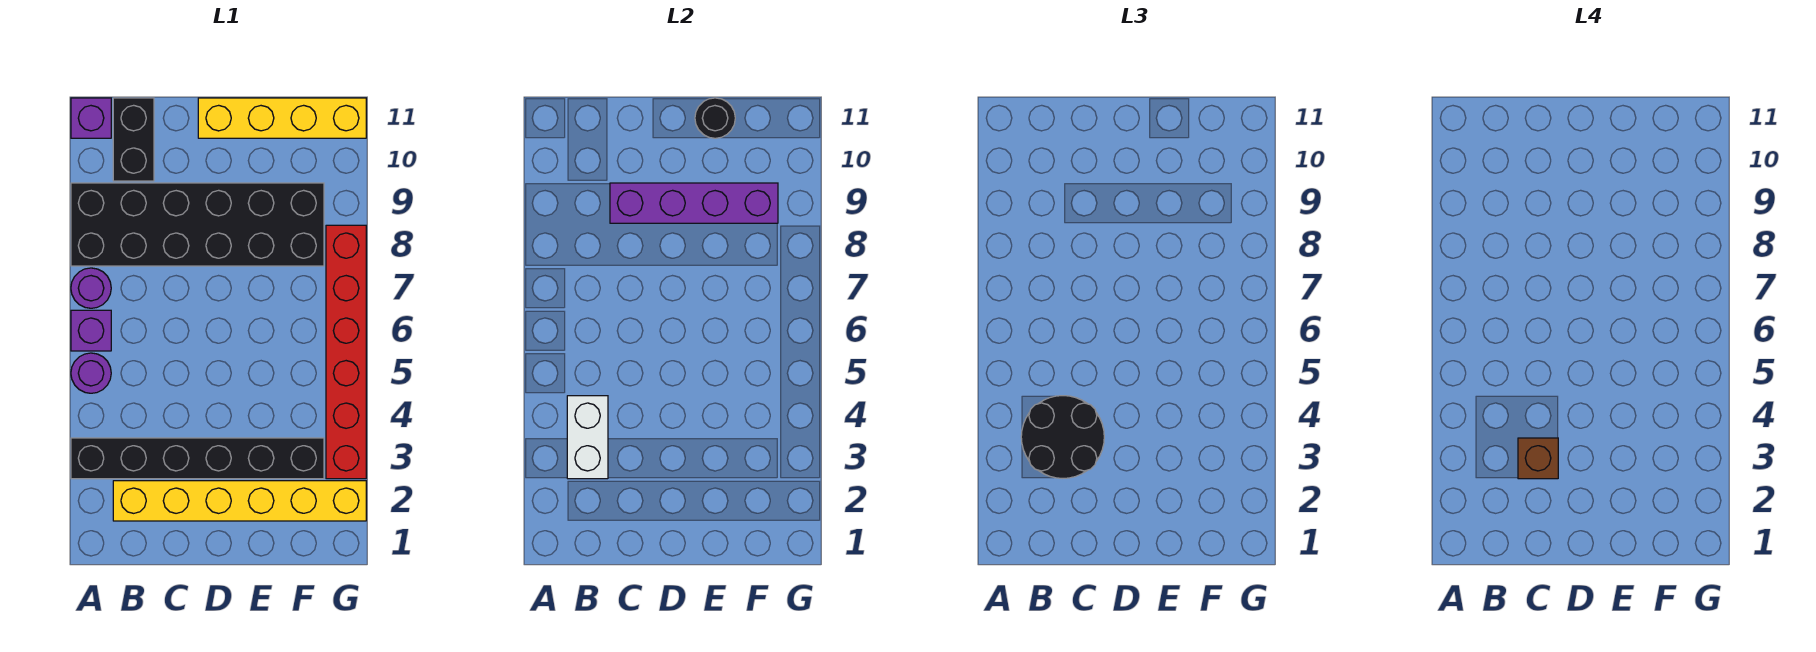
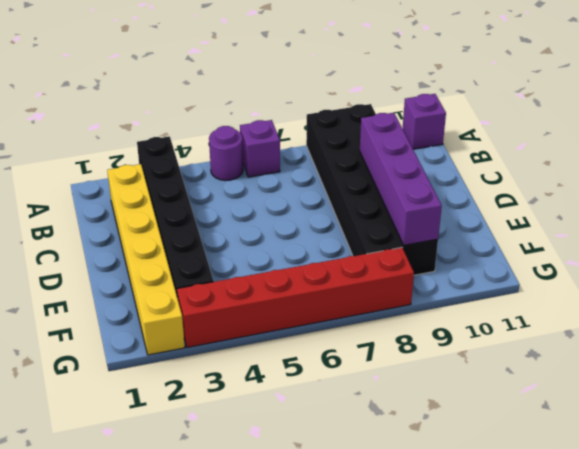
none -> purple round brick A7 level 1
none -> black brick B10:B11 level 1
none -> yellow brick D11:G11 level 1

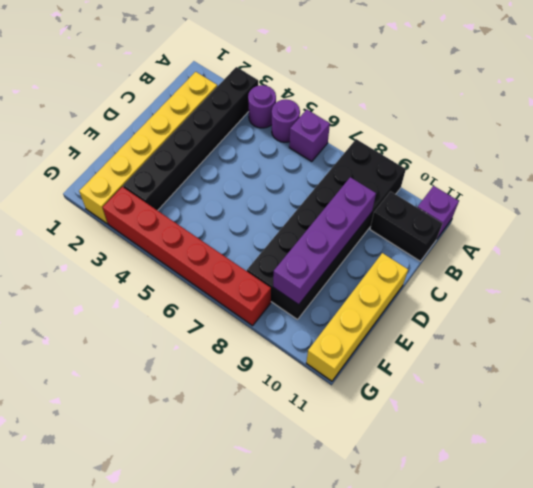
purple round brick A4 level 1 -> purple round brick A7 level 1
none -> white brick B3:B4 level 2
none -> black round brick E11 level 2
none -> black round brick B3:C4 level 3

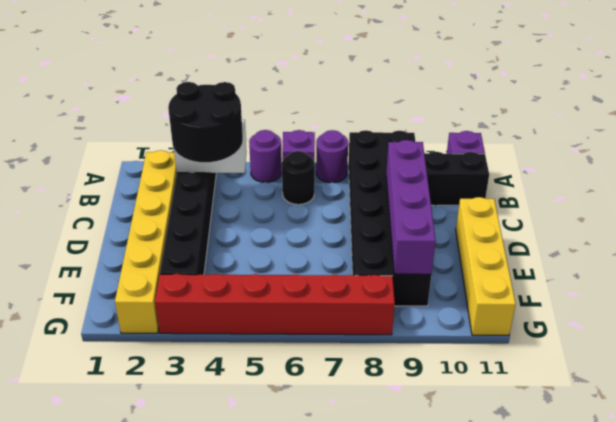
black round brick B6 level 1 -> black round brick E11 level 2
none -> brown brick C3 level 4

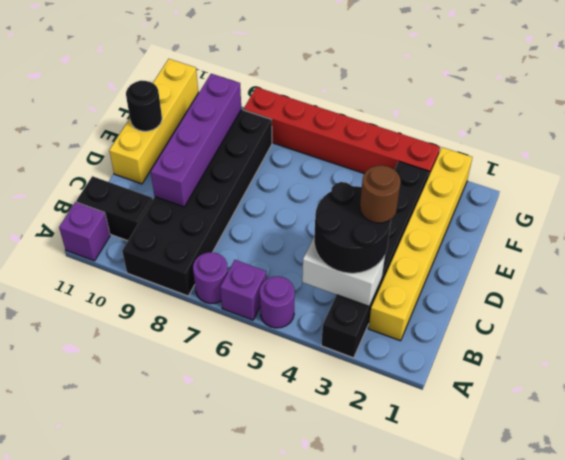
brown round brick C3 level 4 -> brown brick C3 level 4

